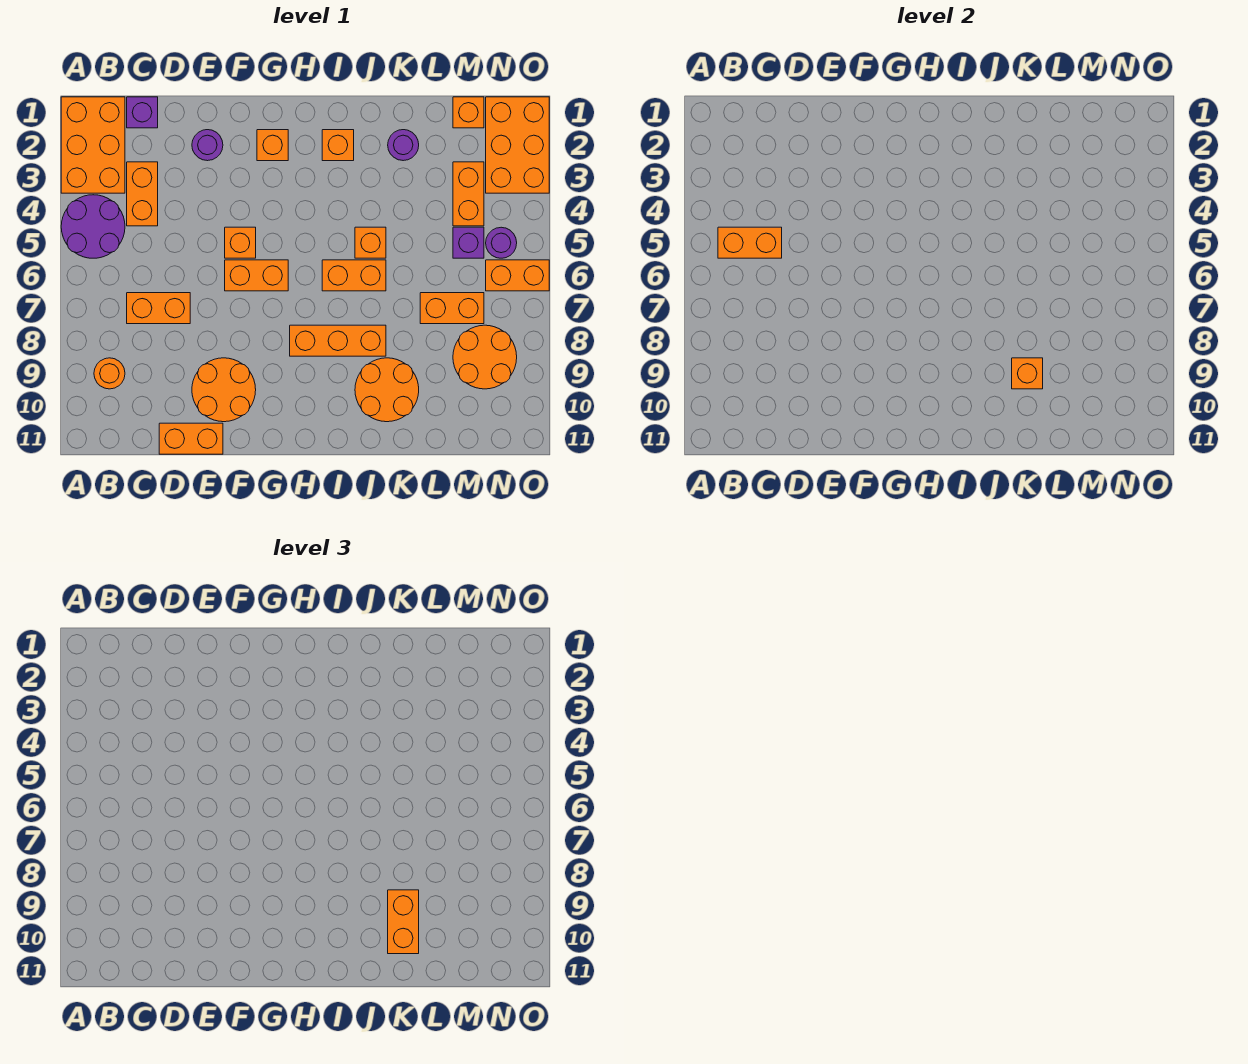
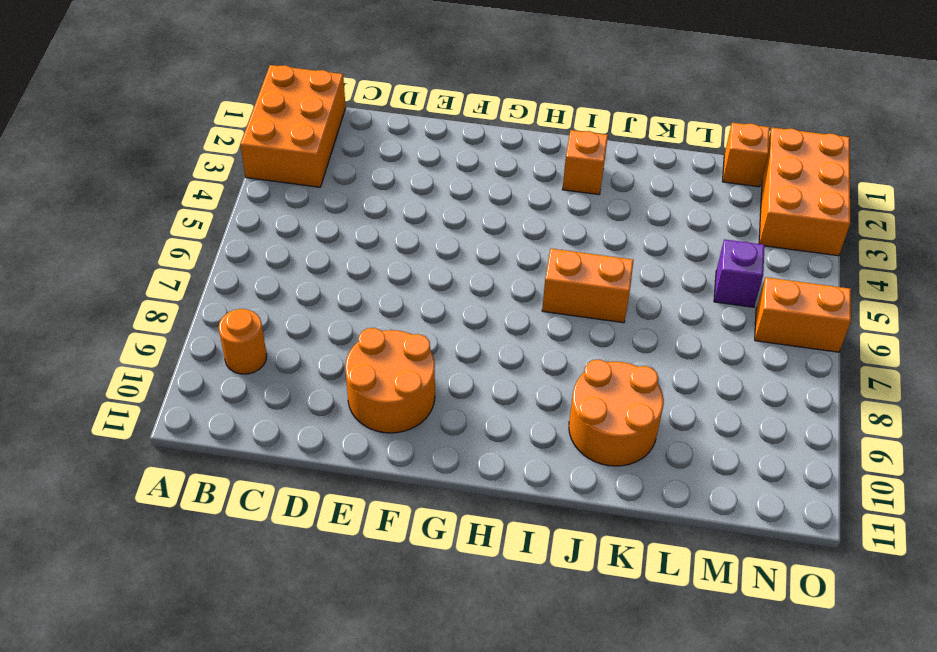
none -> purple round brick A4:B5 level 1
none -> purple brick C1 level 1
none -> orange brick C3:C4 level 1

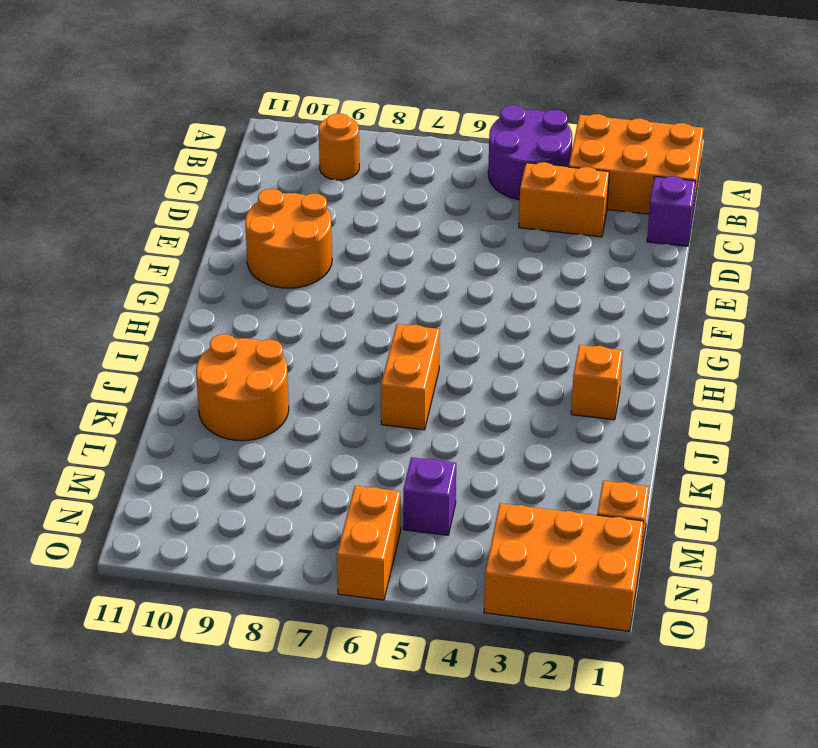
none -> orange brick C7:D7 level 1
none -> orange brick D11:E11 level 1
none -> purple round brick E2 level 1

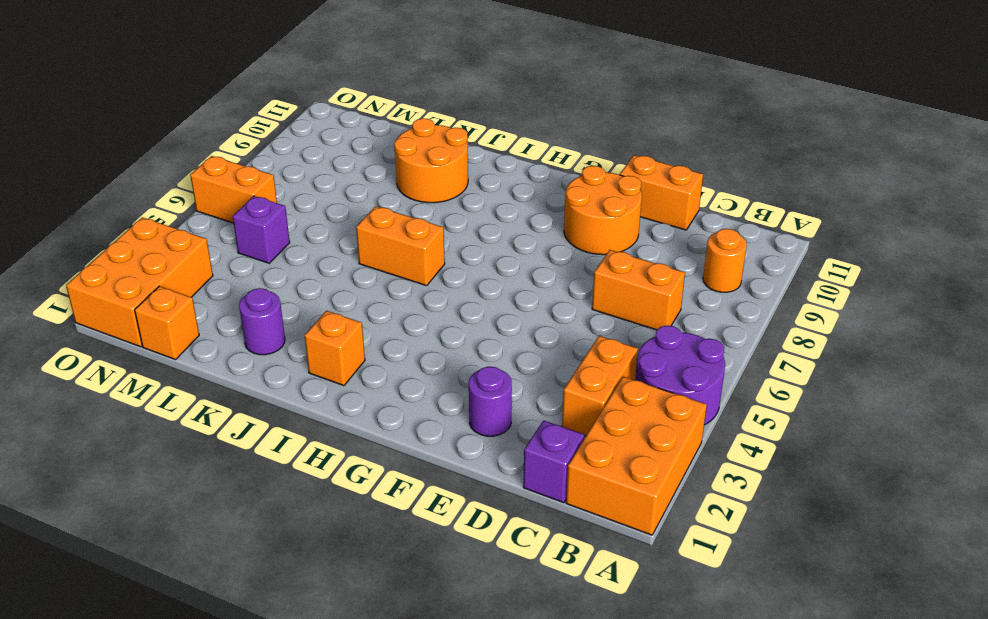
none -> orange brick F5 level 1
none -> orange brick F6:G6 level 1
none -> orange brick G2 level 1

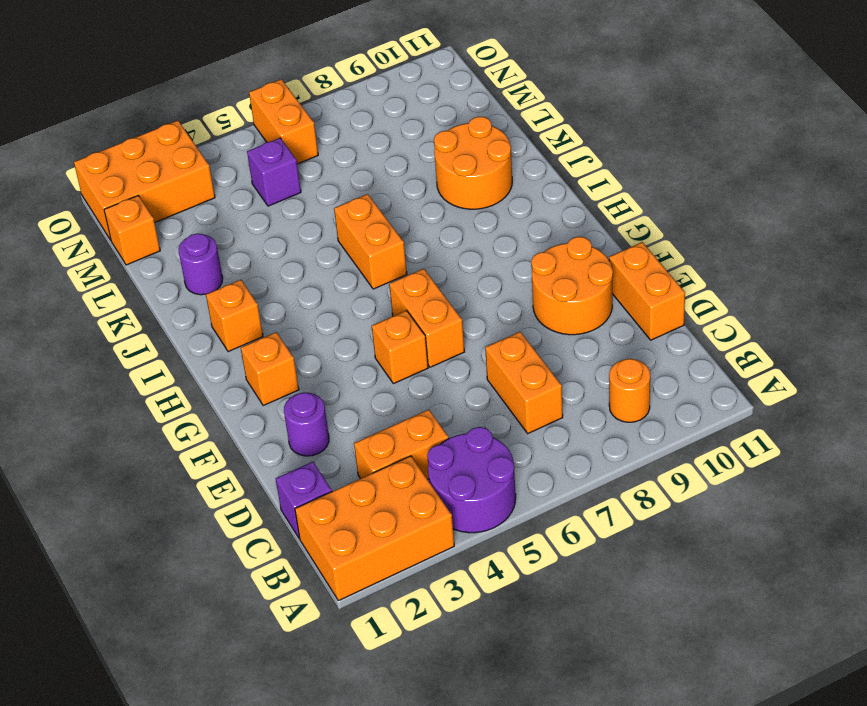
none -> orange brick H8:J8 level 1
none -> orange brick J5 level 1
none -> orange brick L7:M7 level 1

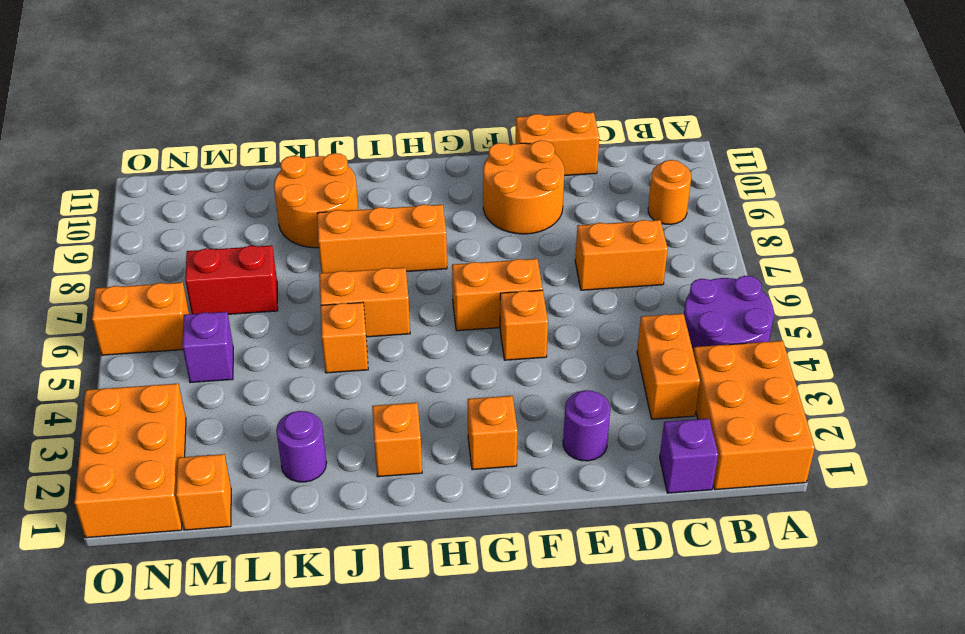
red brick L7:M7 level 1 -> orange brick L7:M7 level 1
none -> orange brick M3:M4 level 1
none -> orange round brick M8:N9 level 1
none -> purple round brick N5 level 1

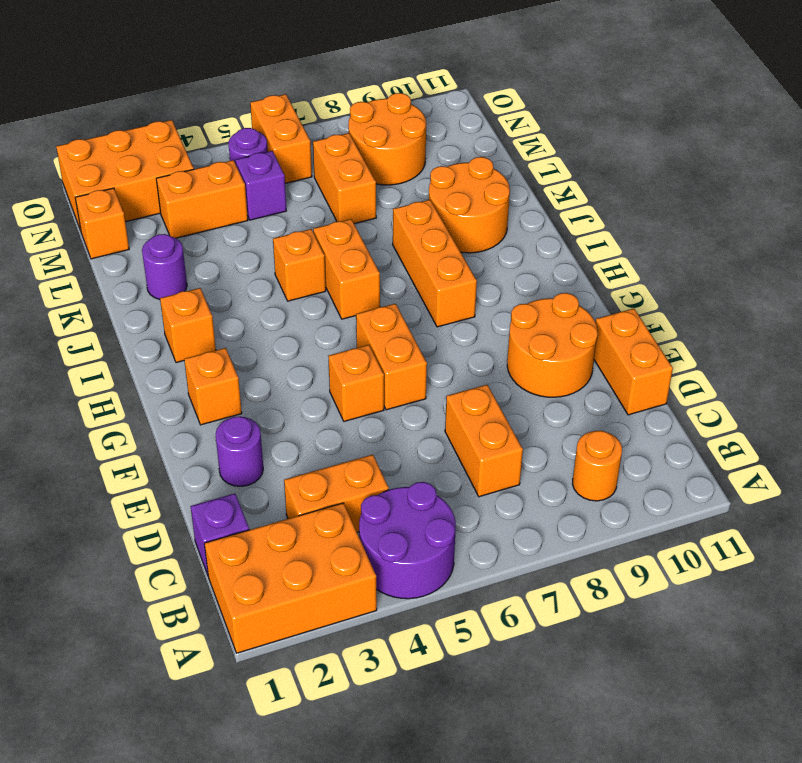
none -> orange brick B5:C5 level 2
none -> orange brick K9 level 2
none -> orange brick K9:K10 level 3

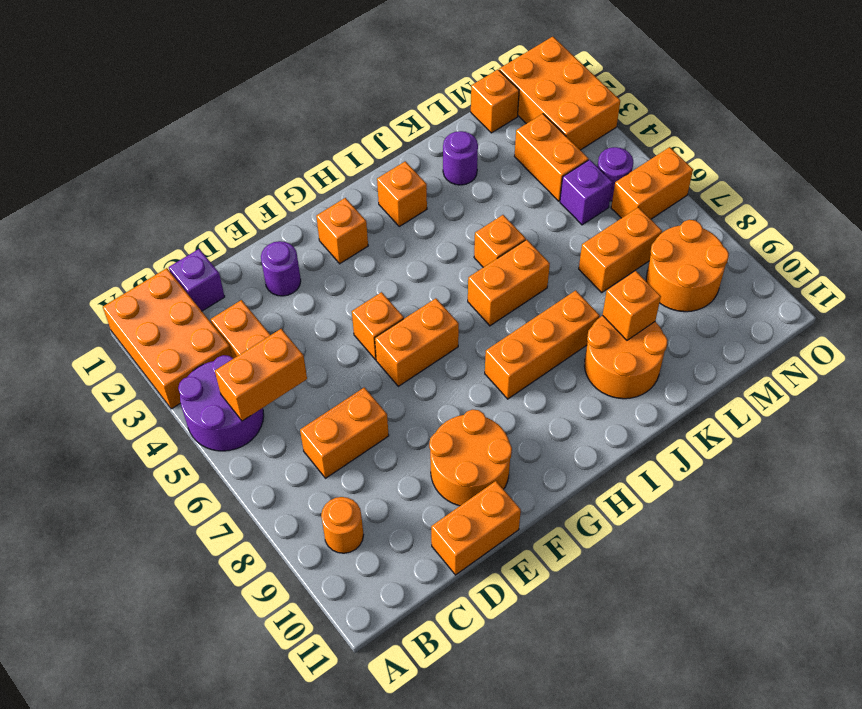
none -> orange brick K9:K10 level 3

